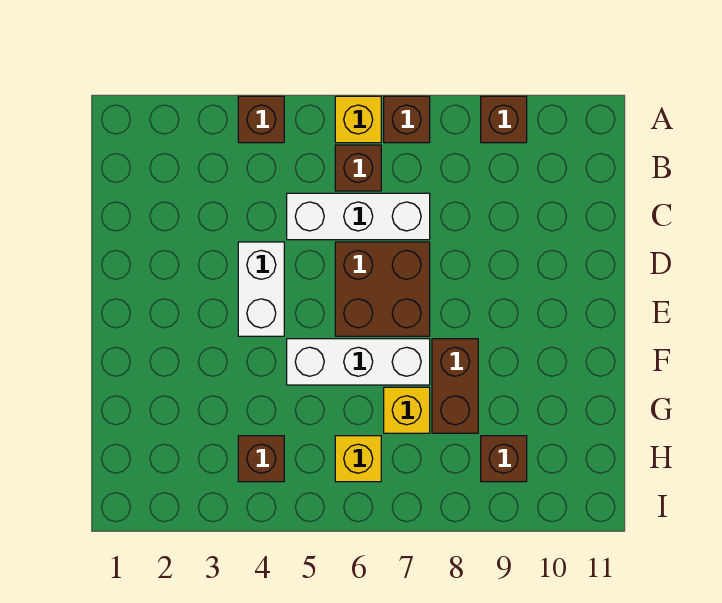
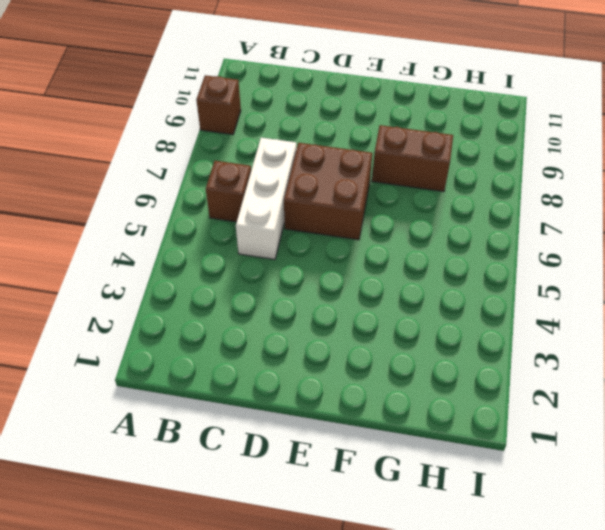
none -> brown brick A4 level 1
none -> yellow brick A6 level 1
none -> brown brick A7 level 1

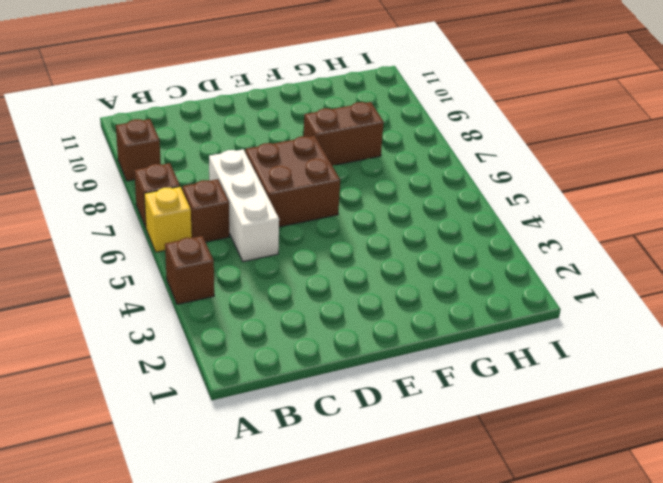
none -> white brick D4:E4 level 1
none -> white brick F5:F7 level 1
none -> yellow brick G7 level 1

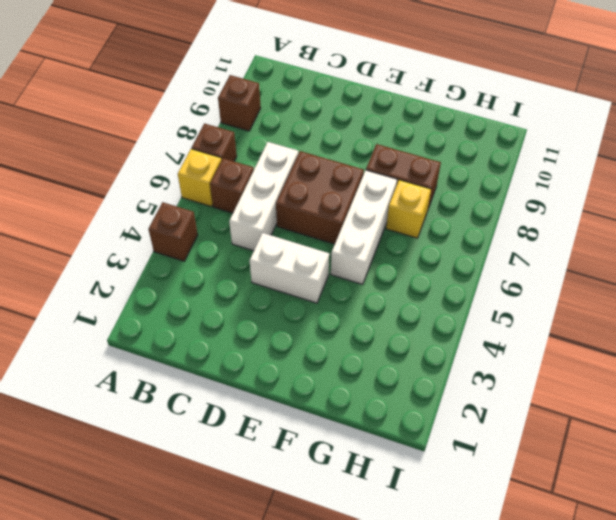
none -> brown brick H4 level 1
none -> yellow brick H6 level 1
none -> brown brick H9 level 1

